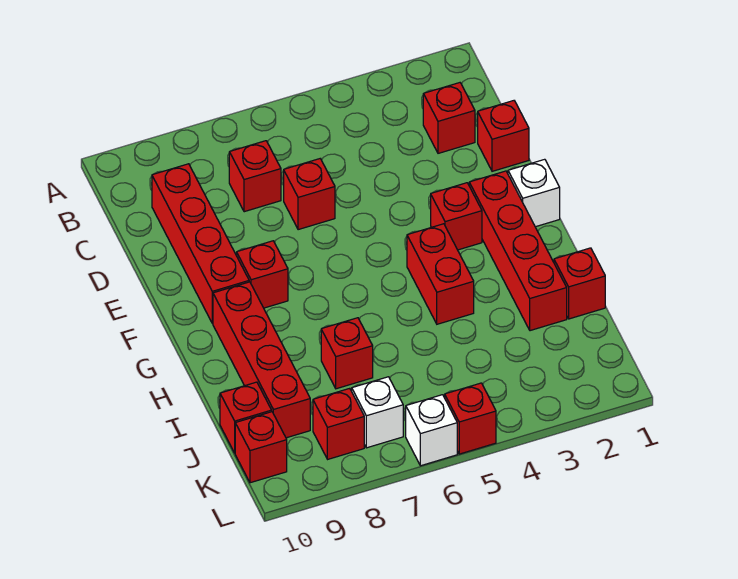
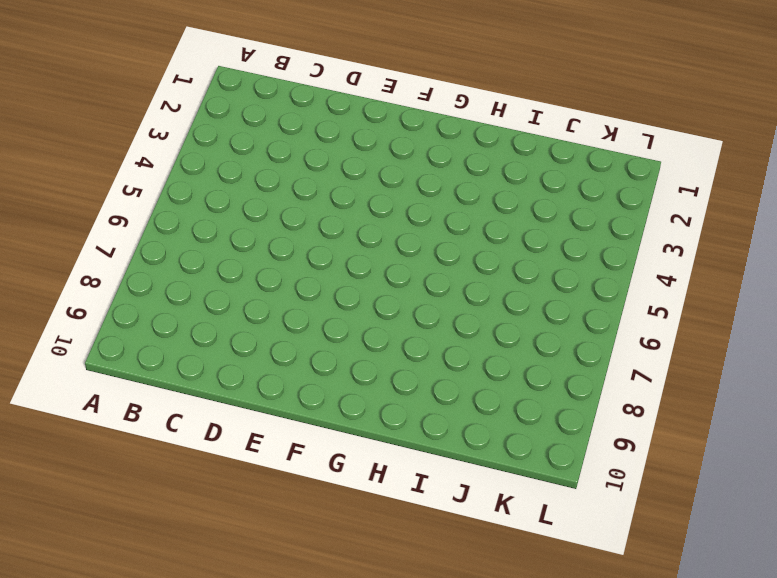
none -> red brick C2 level 1
none -> red brick C7 level 1
none -> red brick C9:F9 level 1

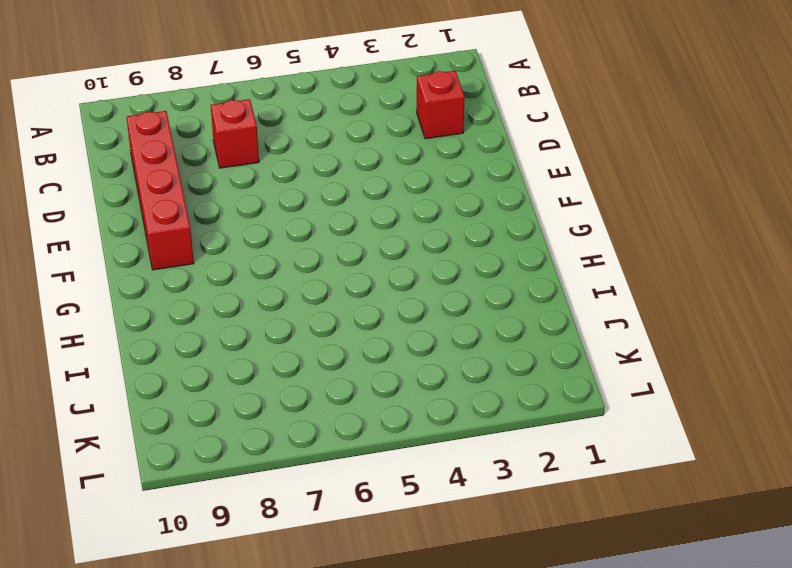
none -> red brick D1 level 1
none -> red brick D6 level 1
none -> white brick F1 level 1

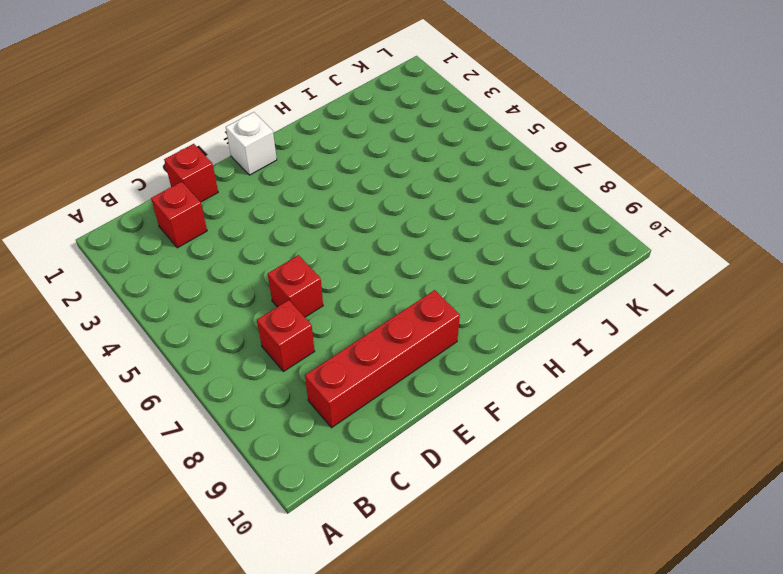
none -> red brick F2:I2 level 1
none -> red brick F3 level 1
none -> red brick F8 level 1

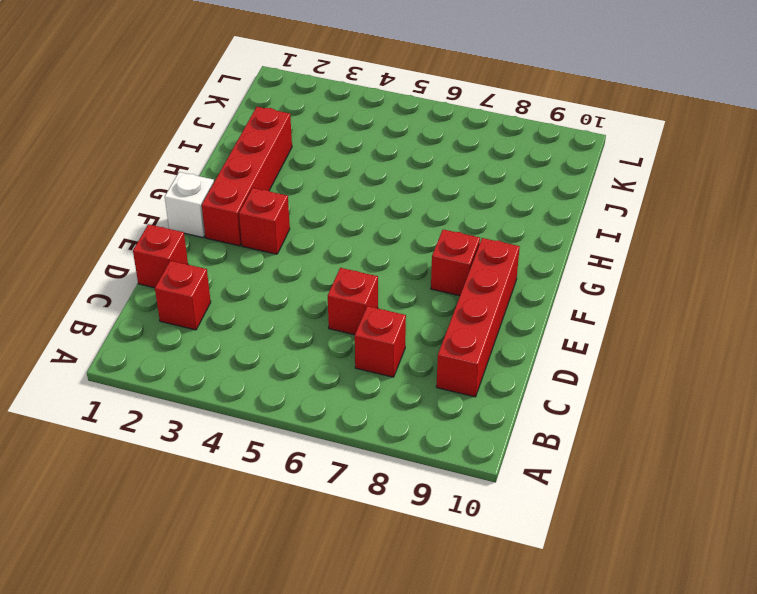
none -> red brick G4:H4 level 1
none -> red brick G9:J9 level 1
none -> red brick I1 level 1

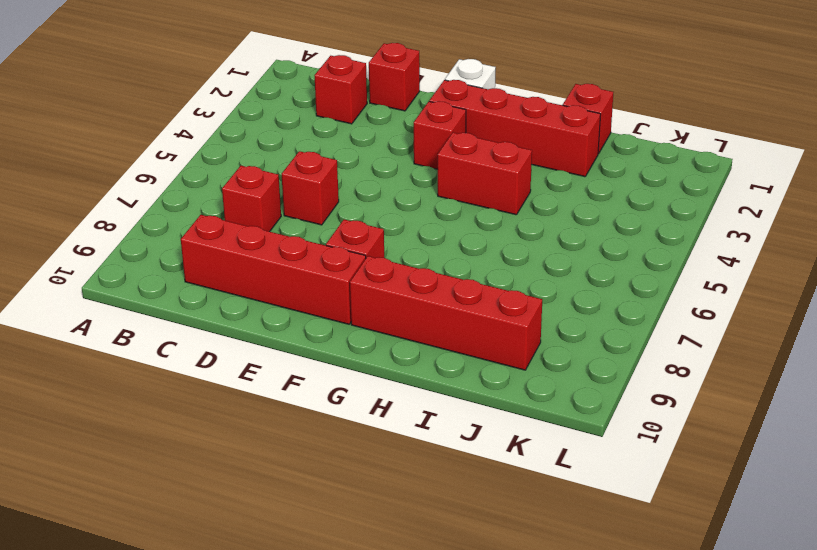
none -> red brick I7 level 1
none -> red brick J10 level 1
none -> white brick K7 level 1

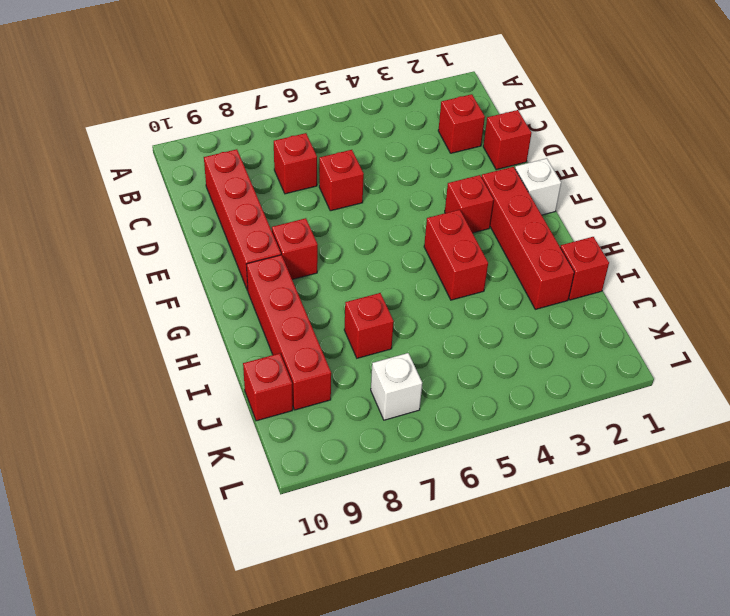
none -> red brick K8 level 1
none -> red brick K10 level 1
none -> red brick L5 level 1

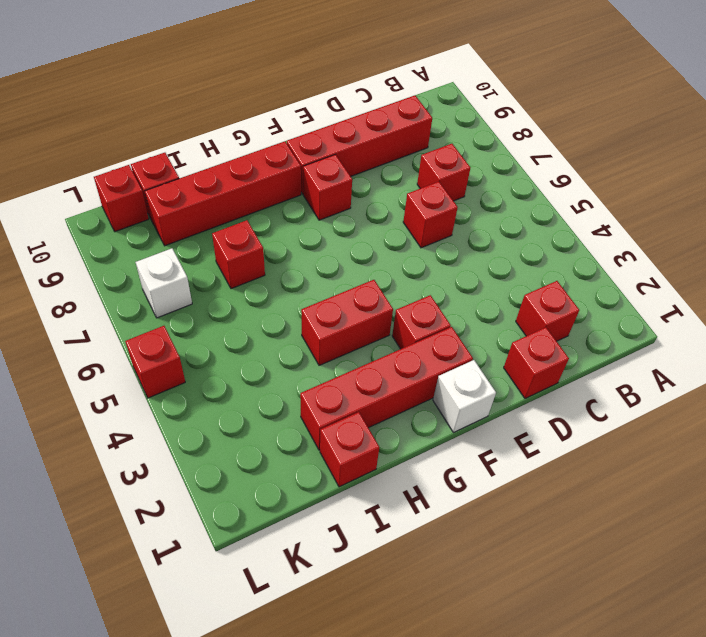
none -> red brick K8 level 1
none -> white brick L6 level 1

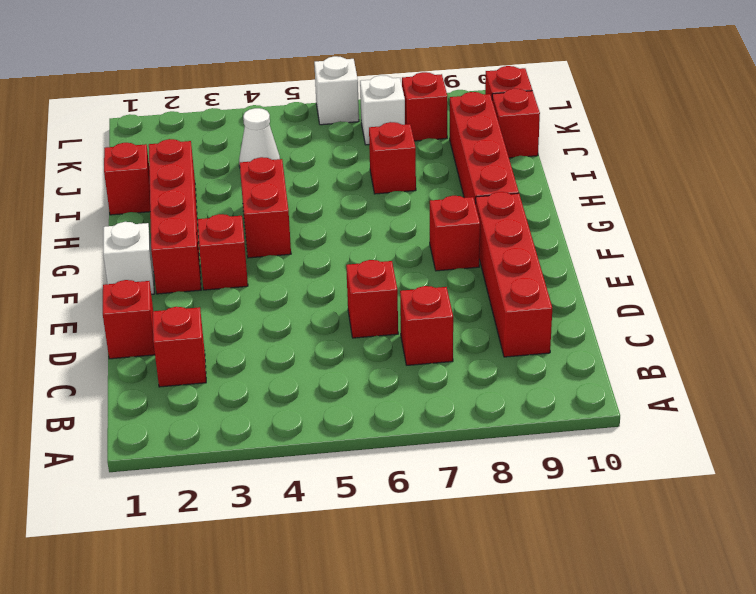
white cone J4 level 1 -> none
none -> red brick L5 level 1

